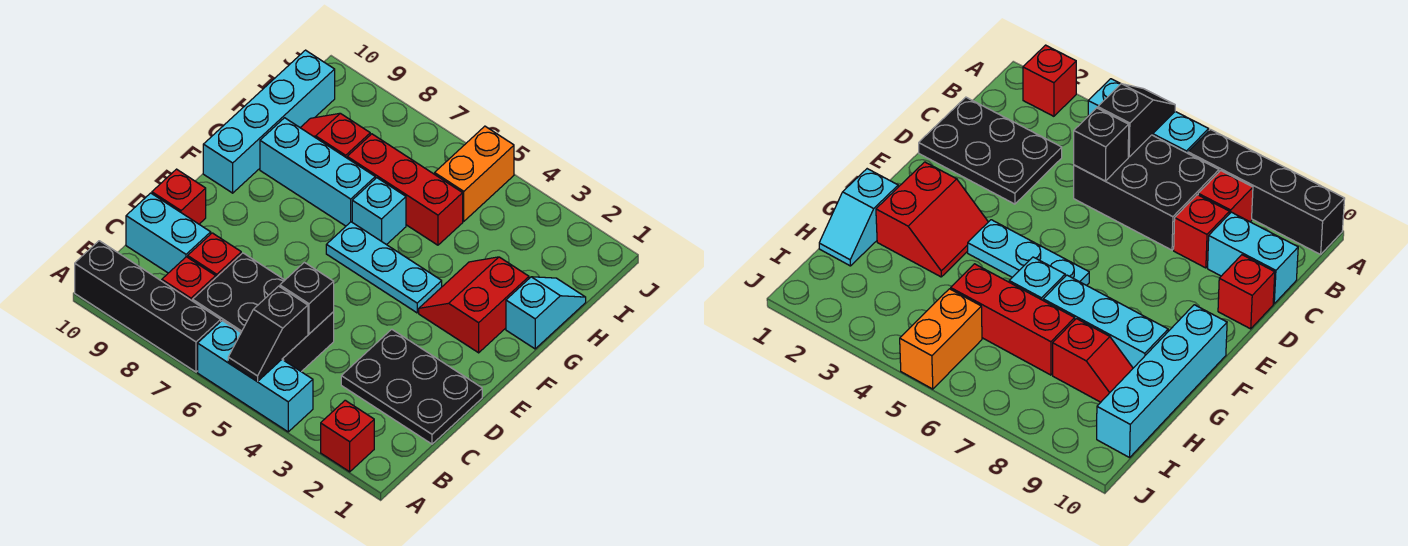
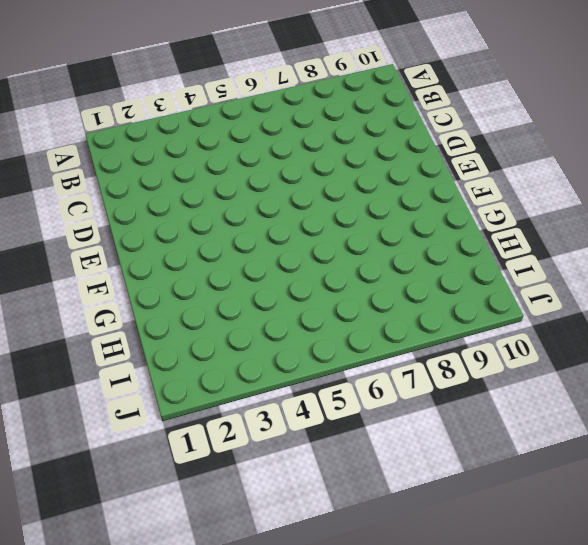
none -> red brick A2 level 1
none -> cyan brick A4:A6 level 1
none -> black brick A7:A10 level 1

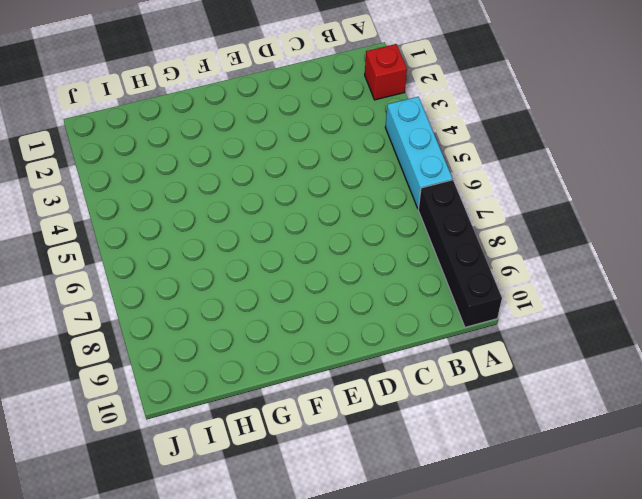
none -> black brick B5:C7 level 1
none -> red brick B8 level 1
none -> black plate C1:D3 level 1

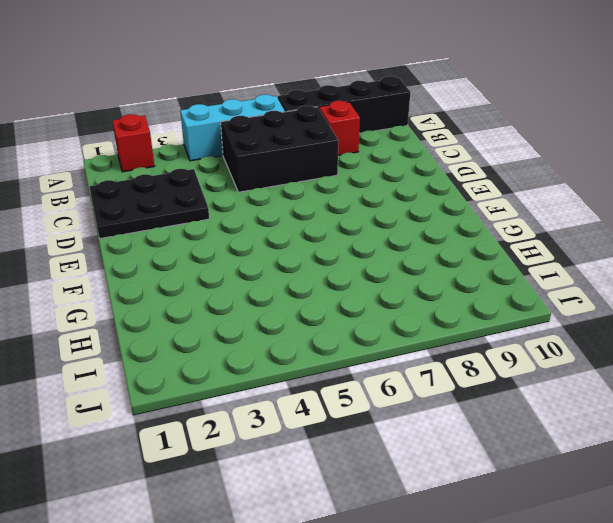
none -> red brick C8 level 1
none -> cyan brick C9:C10 level 1
none -> red brick D10 level 1

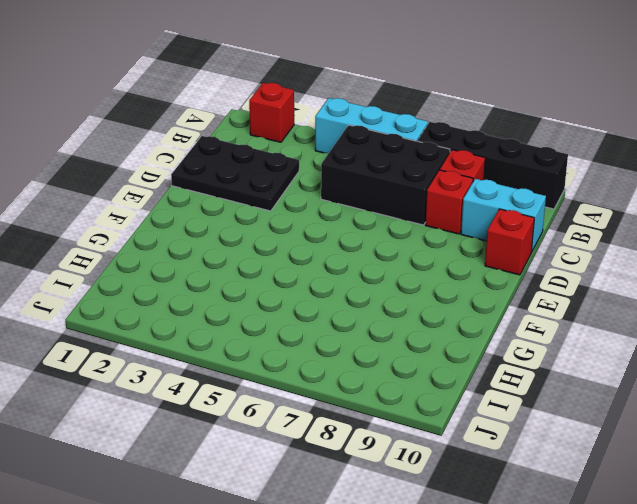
none -> red slope F2:G3 level 1 top 2
none -> cyan plate F4:F6 level 1
none -> cyan brick F10:I10 level 1

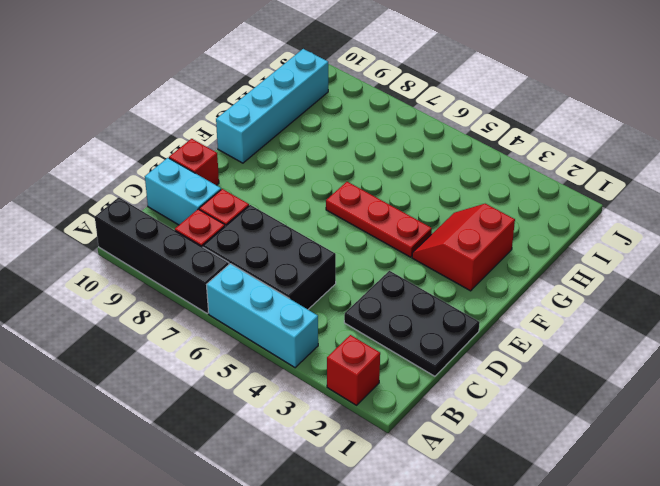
red plate F4:F6 level 1 -> cyan plate F4:F6 level 1
none -> cyan slope G1:H1 level 1 top G
none -> cyan brick G6 level 1
none -> cyan brick G7:G9 level 1

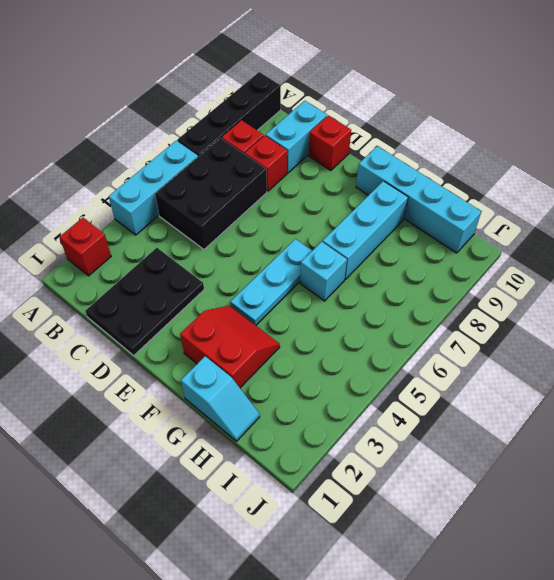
none -> red brick H5:H7 level 1
none -> red slope H8:H9 level 1 top 8
none -> orange brick I5:J5 level 1

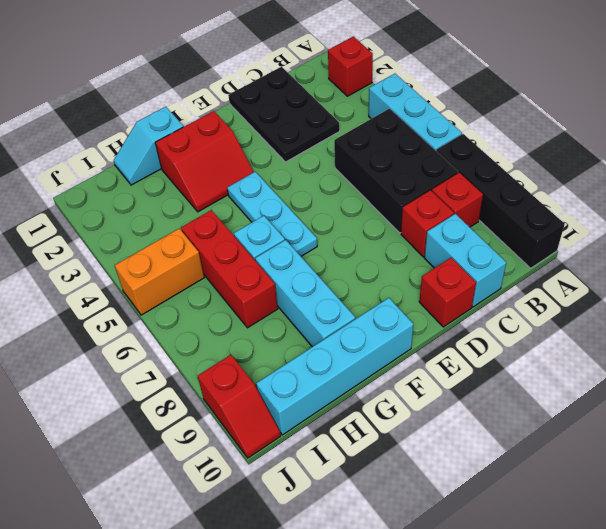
red slope J9:J10 level 1 top 9 -> red slope H8:H9 level 1 top 8
none -> black slope A5:B5 level 2 top B
none -> black brick C5 level 2

